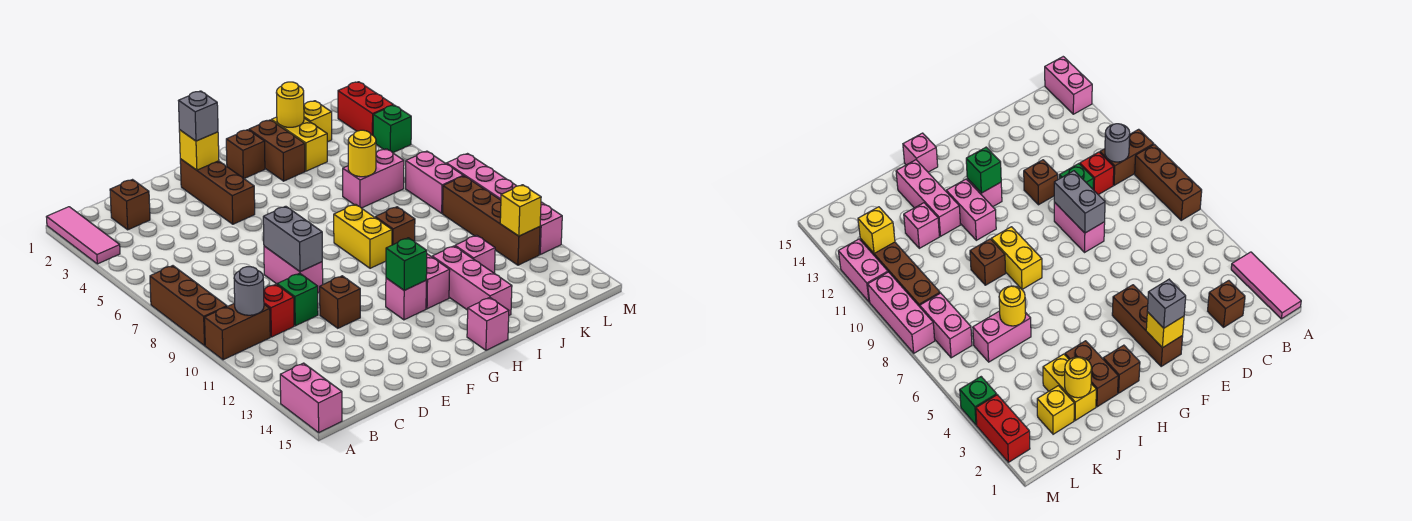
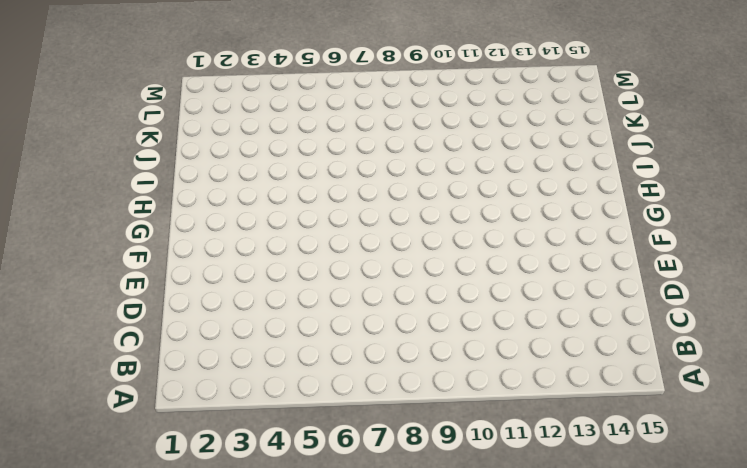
none -> pink tile A1:A3 level 1
none -> brown brick A7:A9 level 1
none -> brown brick A10:B10 level 1
none -> pink brick A14:A15 level 1

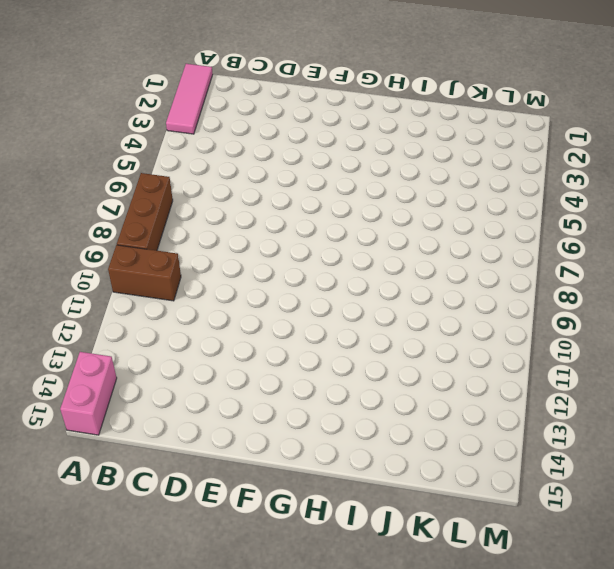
none -> brown brick C2 level 1
none -> red brick C10 level 1
none -> green brick D10 level 1
none -> pink brick E8:E9 level 1

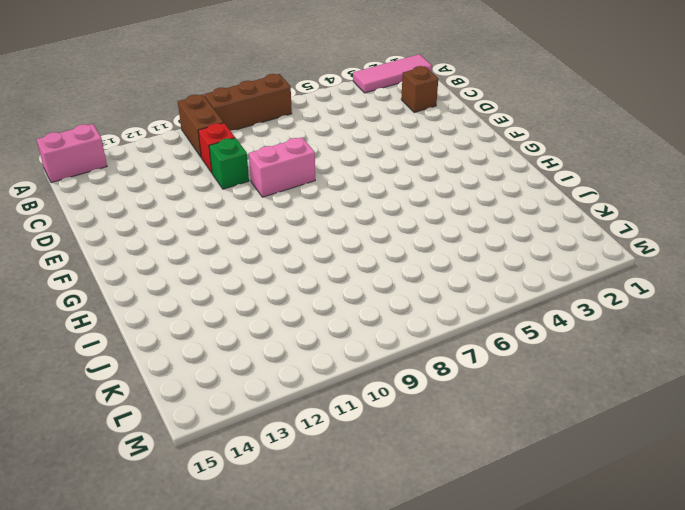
none -> brown brick E11 level 1
none -> brown brick F2:F4 level 1
none -> pink brick G12 level 1
none -> brown brick H2 level 1

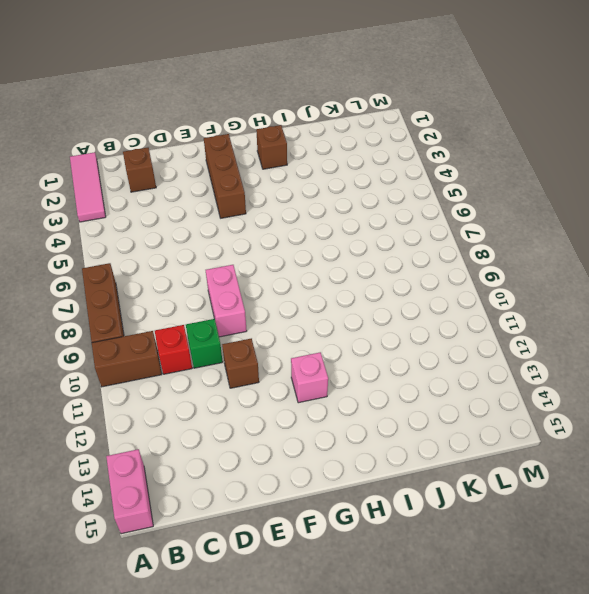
none -> yellow brick H8:H9 level 1
none -> pink brick H11:H12 level 1
none -> pink brick H15 level 1
none -> brown brick I2:I3 level 1

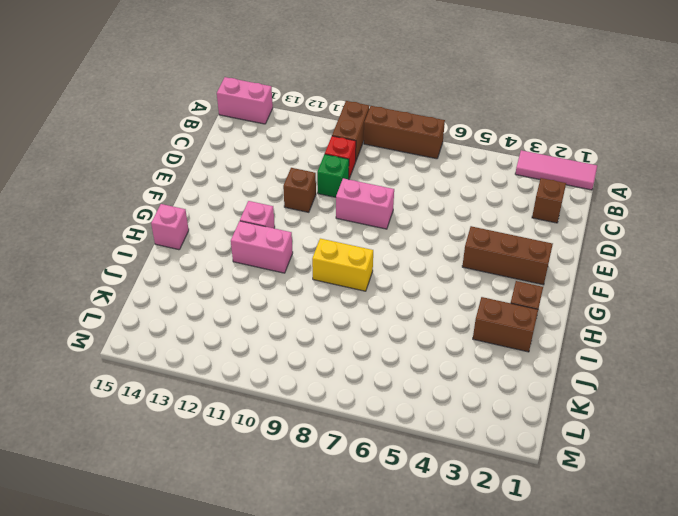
none -> brown brick I9 level 1
none -> pink brick I12:I14 level 1
none -> yellow brick J2:J3 level 1
none -> pink brick J6:K6 level 1

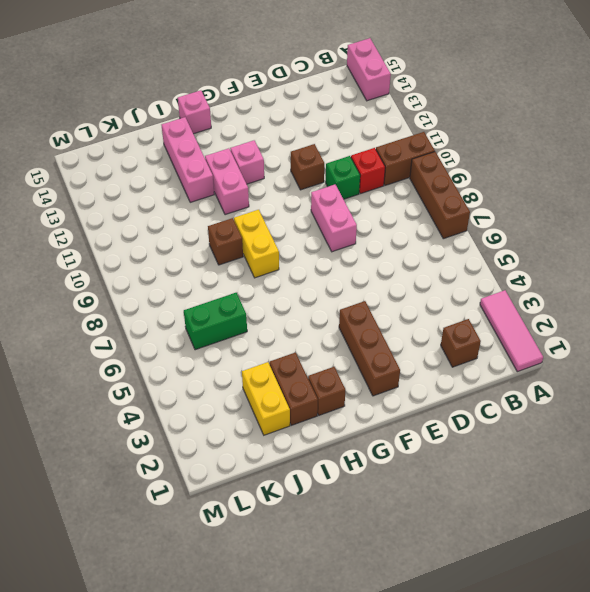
green brick J6:K6 level 1 -> pink brick J6:K6 level 1
none -> pink brick J12 level 1
none -> yellow brick K2 level 1
none -> pink brick L7:L8 level 1
none -> brown brick L9:L12 level 1

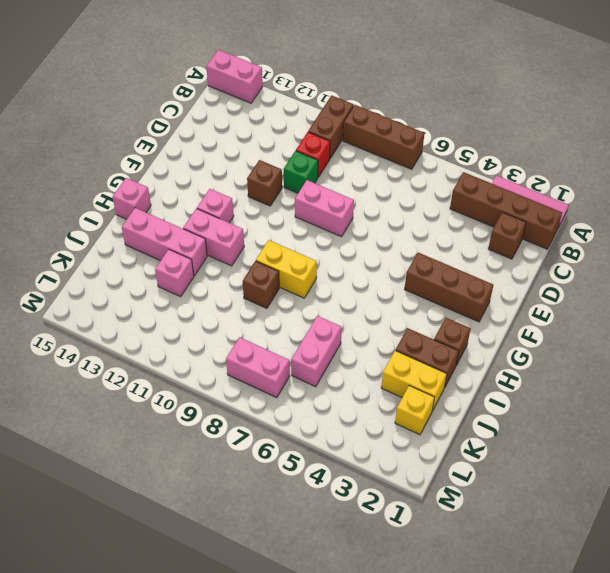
brown brick B1:B4 level 1 -> brown brick L9:L12 level 1
none -> red brick M2:M3 level 1
none -> green brick M4 level 1
none -> pink brick M8:M10 level 1
none -> pink brick M11:M12 level 1

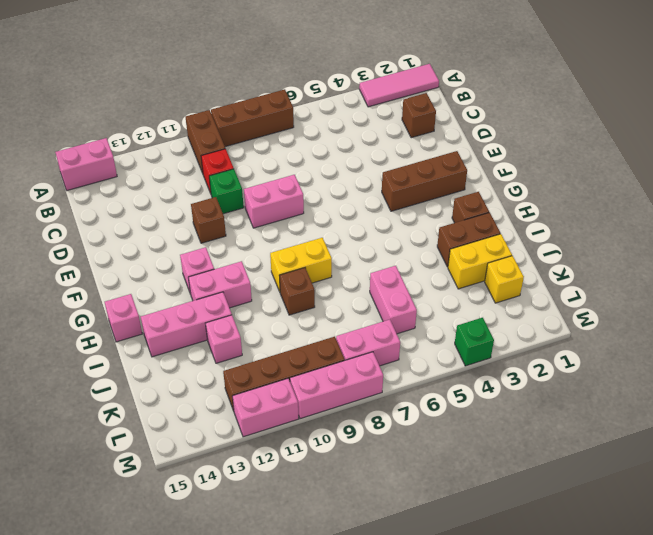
none -> red brick M2:M3 level 1
none -> grey round brick B10 level 2
none -> grey brick E8:E9 level 2
none -> yellow brick F2 level 2

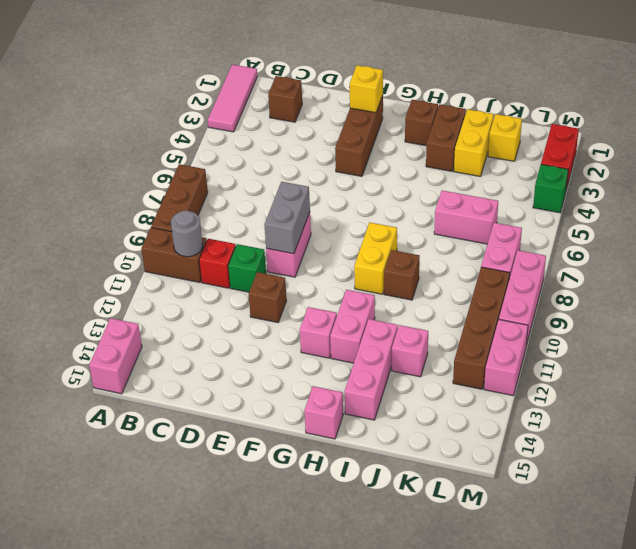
none -> green brick G12 level 2
none -> yellow round brick J2 level 2
none -> yellow round brick J6 level 2
none -> yellow brick L12 level 2

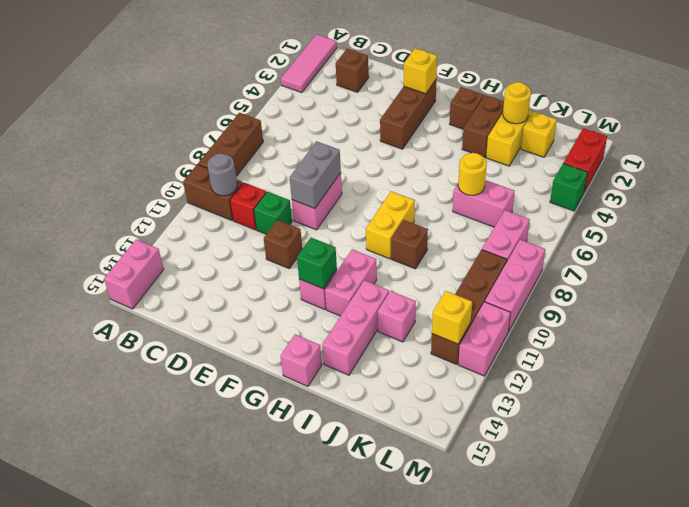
none -> grey brick F2 level 3

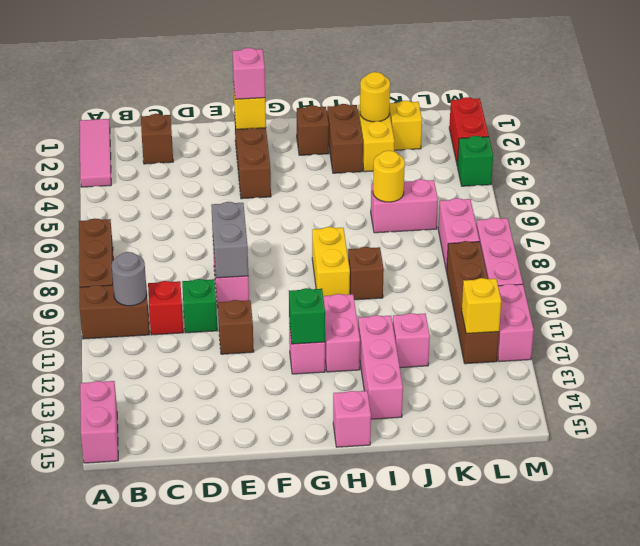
pink brick F2 level 3 -> grey brick F2 level 3

